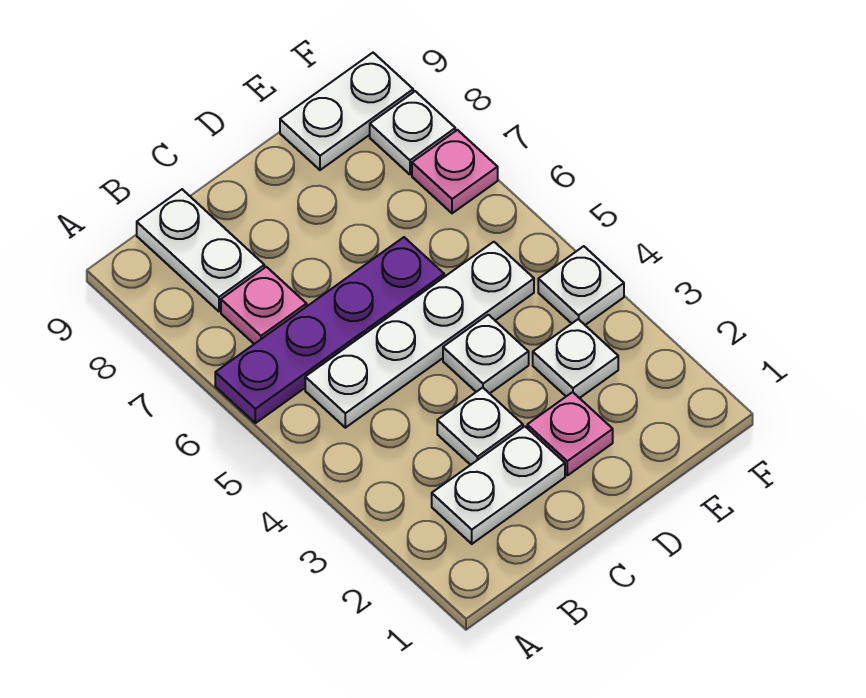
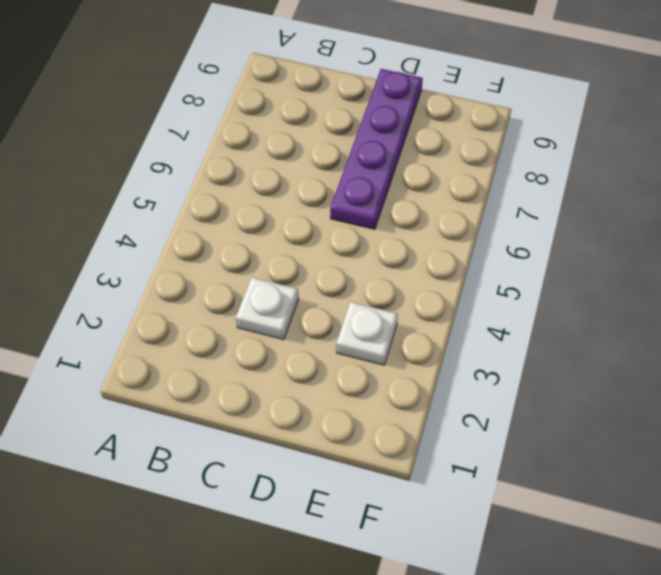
purple plate D6:D9 level 1 -> purple plate A6:D6 level 1
none -> white plate B2:C2 level 1
none -> white plate B5:E5 level 1
none -> pink plate B7 level 1

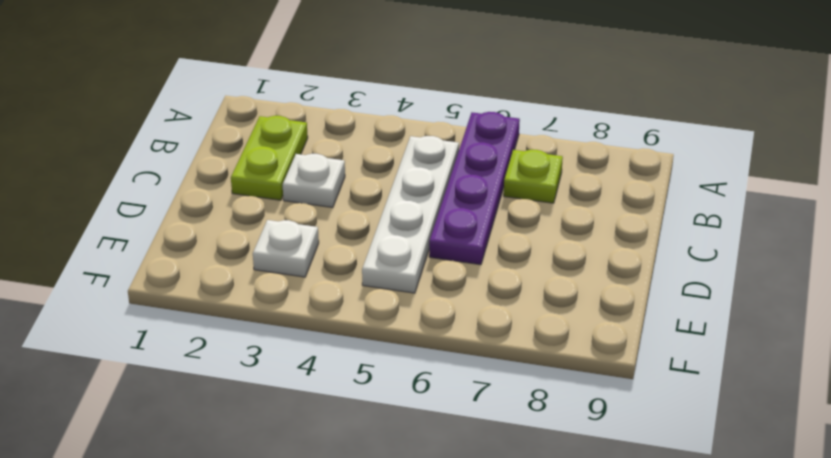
lime plate B2:C2 level 1 -> white plate B2:C2 level 1
lime plate B7 level 1 -> pink plate B7 level 1
none -> white plate B8:B9 level 1
none -> pink plate D2 level 1
none -> white plate D4 level 1

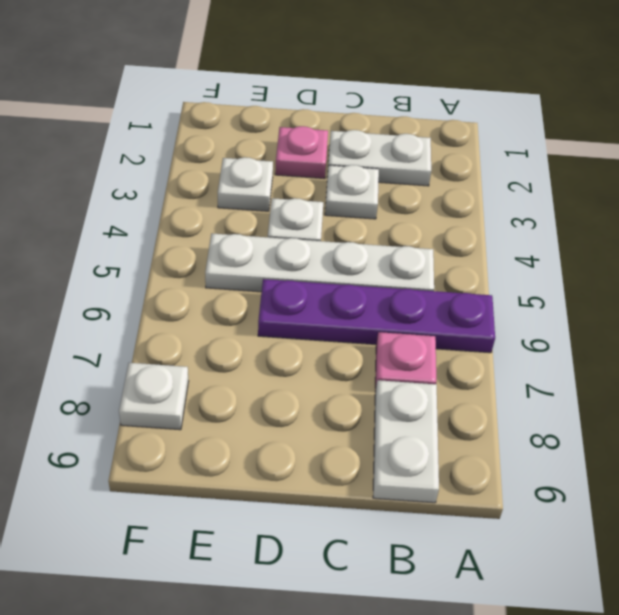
none -> white plate E9:F9 level 1
none -> white plate F4 level 1
none -> pink plate F7 level 1

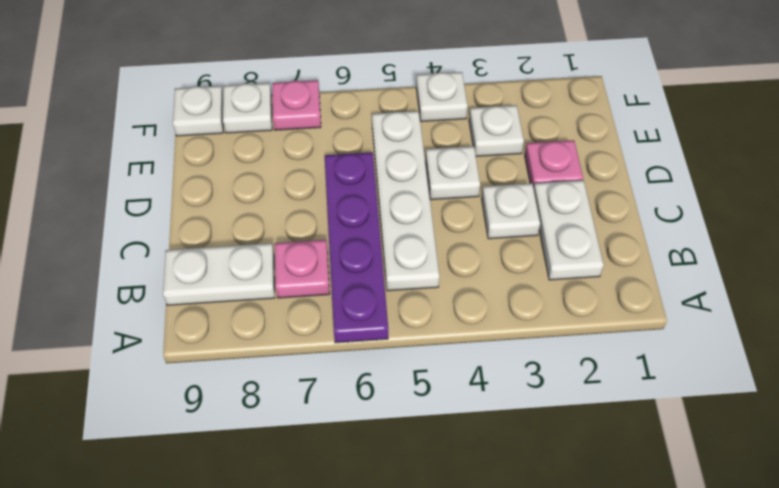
white plate F9 level 1 -> white plate E9:F9 level 1

